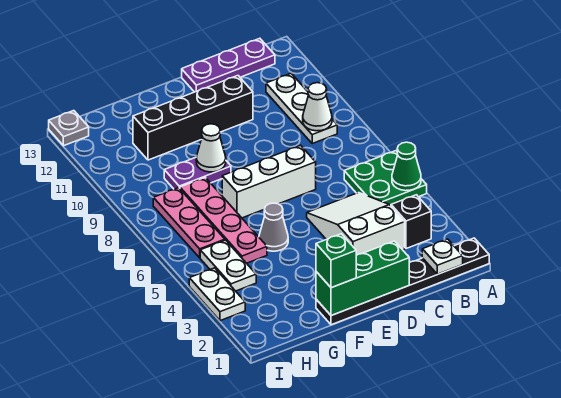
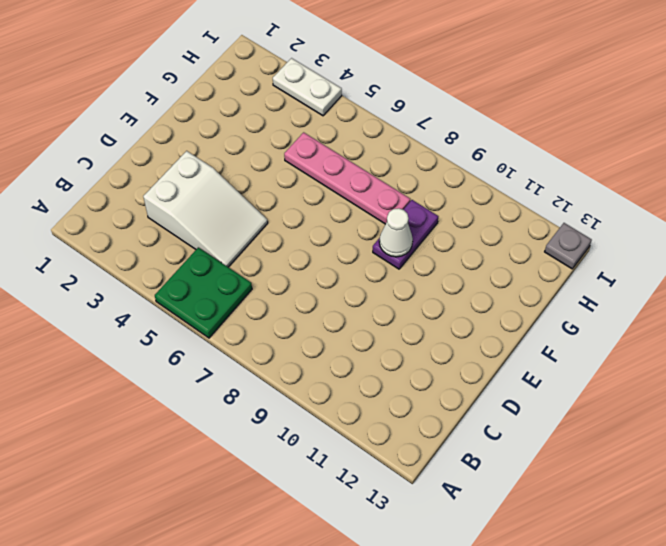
none -> black plate A1:F1 level 1
none -> black brick B3 level 1
none -> white plate B9:B11 level 1

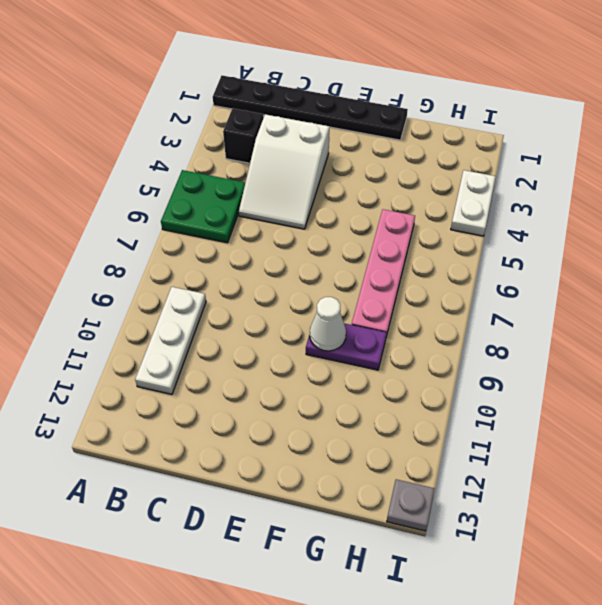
none -> purple plate B13:D13 level 1
none -> white brick D7:F7 level 1
none -> black brick D11:G11 level 1

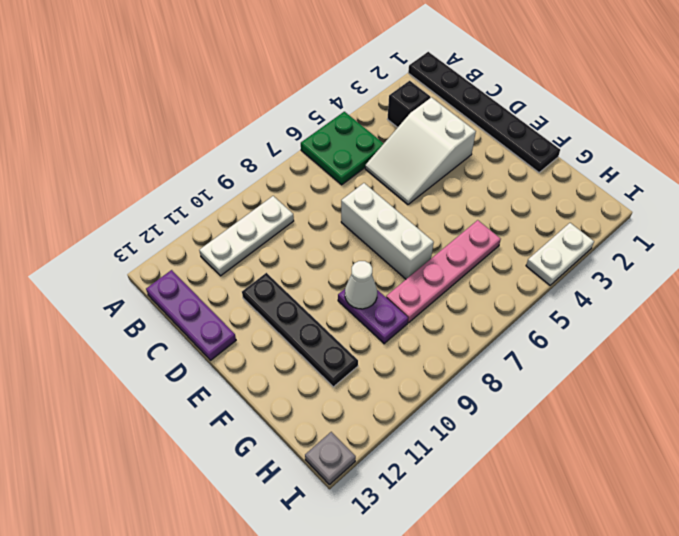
black plate D11:G11 level 1 -> black brick D11:G11 level 1
none -> grey cone F5 level 1
none -> white plate H4:H5 level 1
none -> pink plate H6:H8 level 1

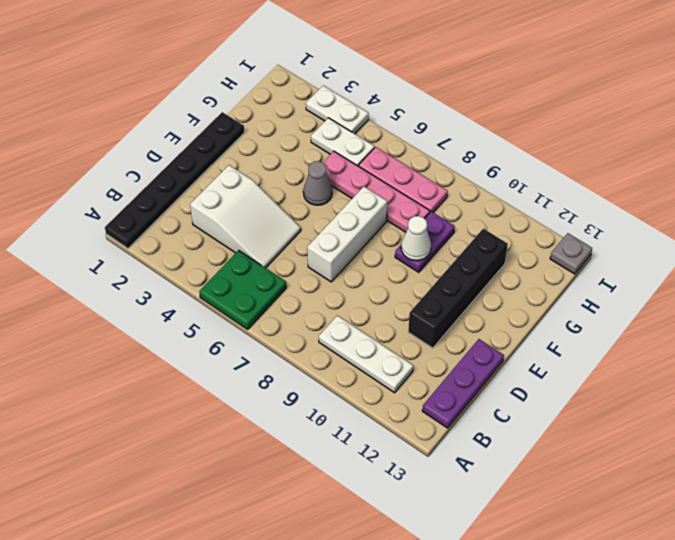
none -> black brick B3 level 1
none -> green cone A5 level 2
none -> white plate B1 level 2

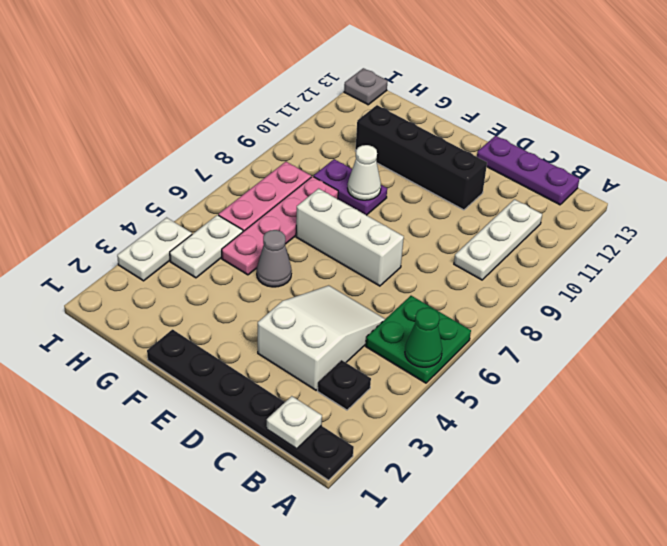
black plate B3 level 1 -> black brick B3 level 1
none -> white cone B9 level 2
none -> green brick D1:F1 level 2
none -> green brick F1 level 3

